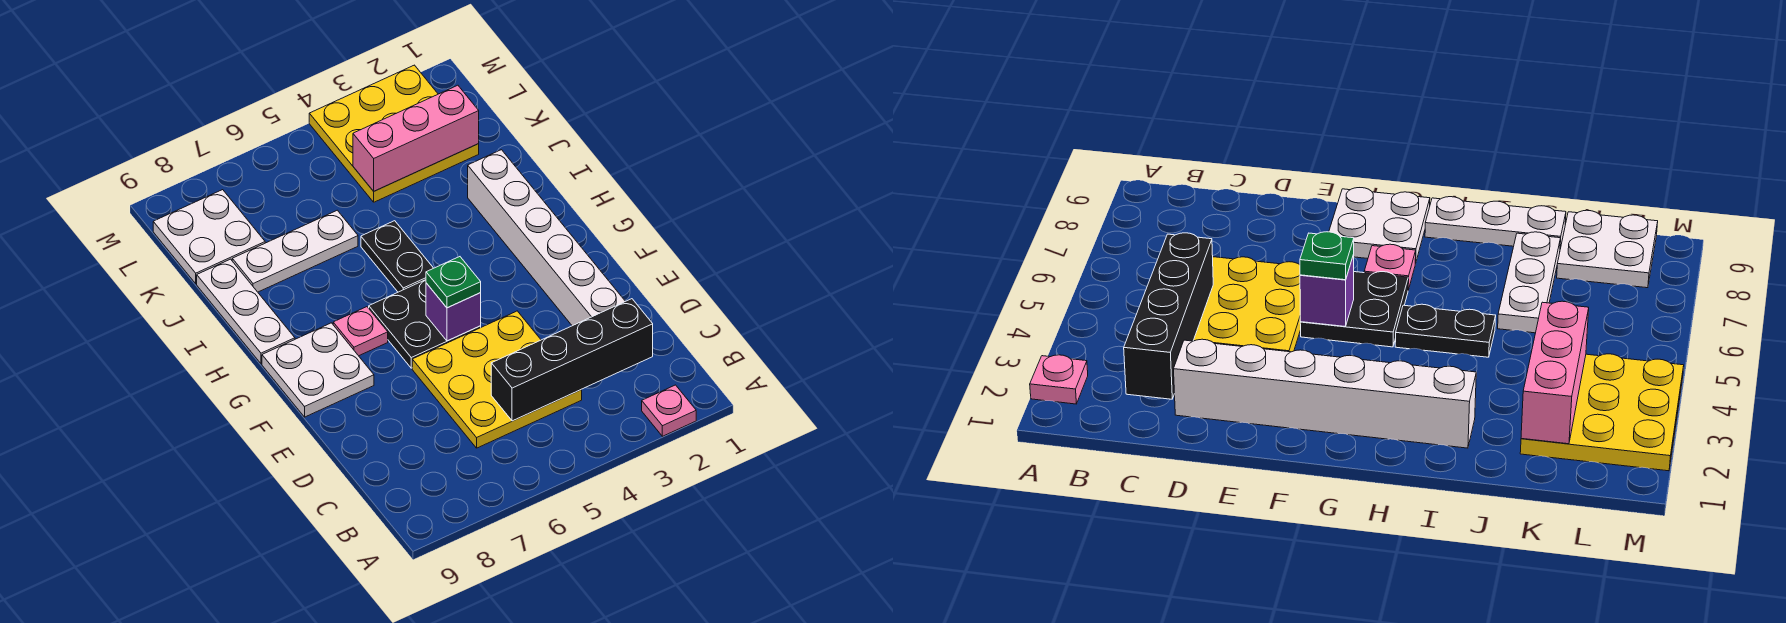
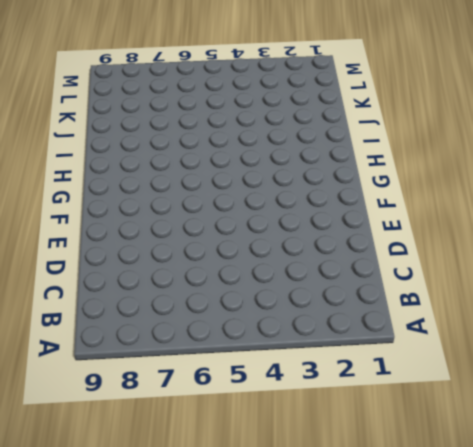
none -> pink plate A2 level 1
none -> yellow plate C4:E6 level 1
none -> white brick D2:I2 level 1

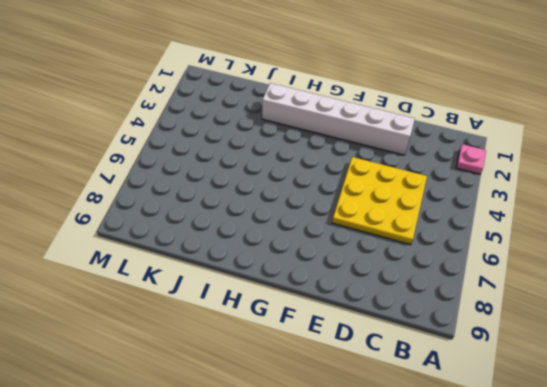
none -> black plate F5:G6 level 1
none -> white plate F8:G9 level 1
none -> pink plate G7 level 1

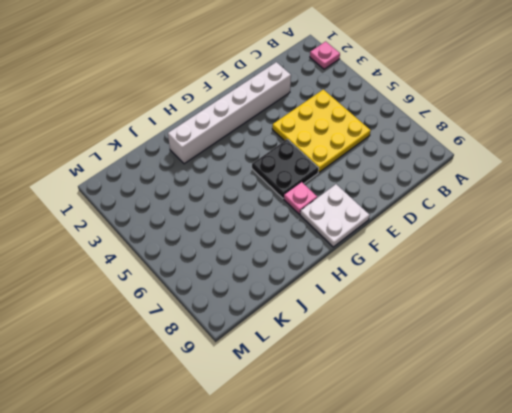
none -> black plate H5:I5 level 1
none -> white plate H9:J9 level 1
none -> white plate J6:J8 level 1

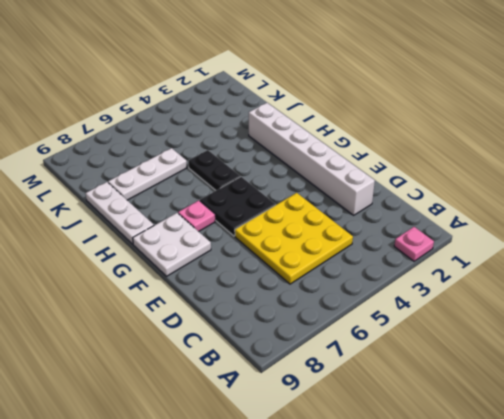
none -> yellow plate K2:M4 level 1
none -> white plate K8:L9 level 1
none -> black brick C2:C5 level 2

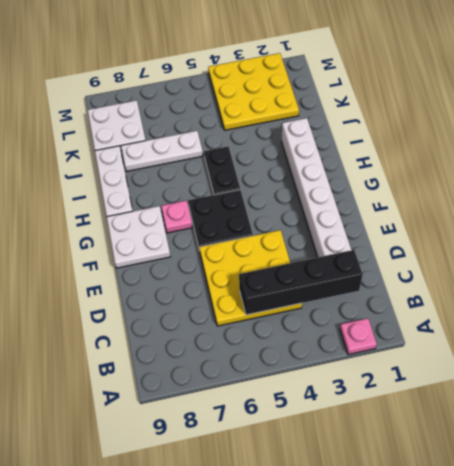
none -> purple brick F5 level 2
none -> pink brick K2:K4 level 2
none -> green plate F5 level 3

